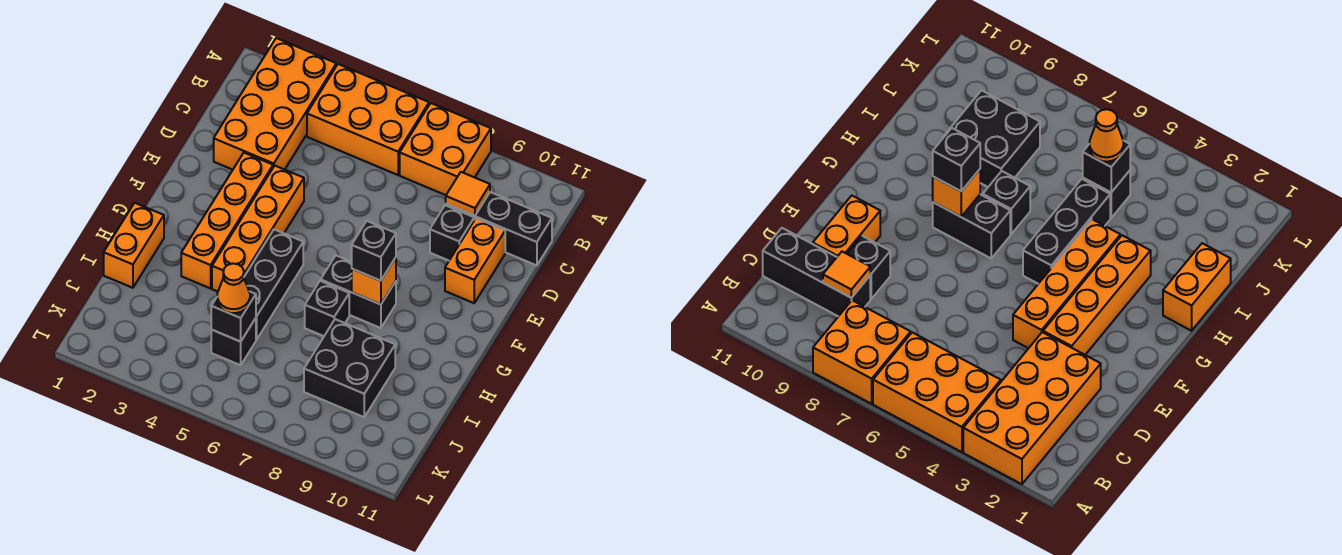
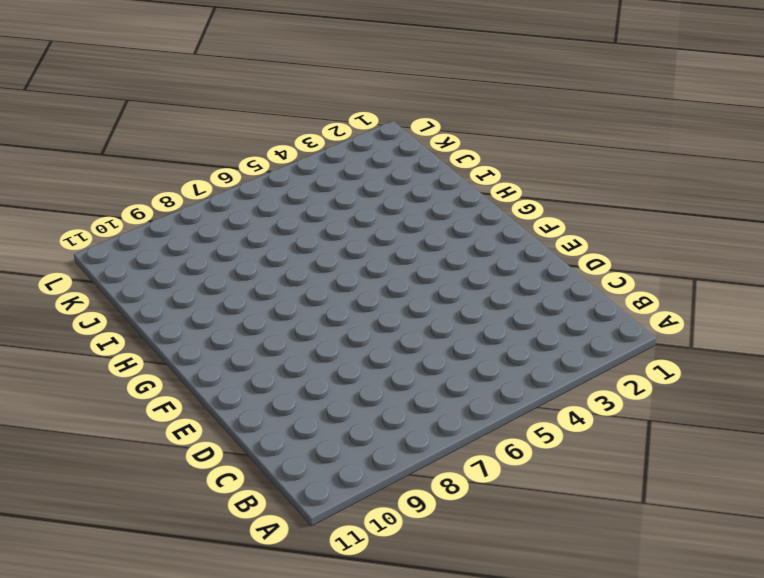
none -> orange brick A2:D3 level 1
none -> orange brick A4:B6 level 1
none -> orange brick A7:B8 level 1

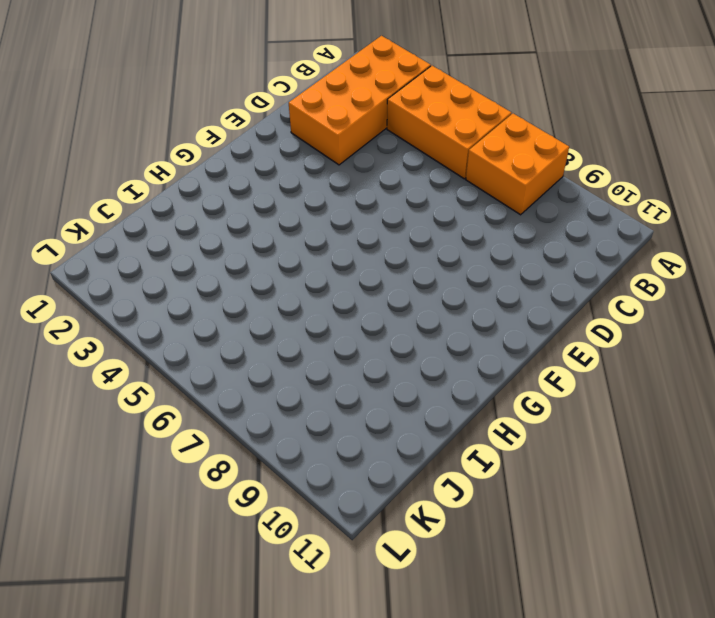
none -> black brick C9:C11 level 1
none -> black brick D9 level 1
none -> orange brick D10:E10 level 1

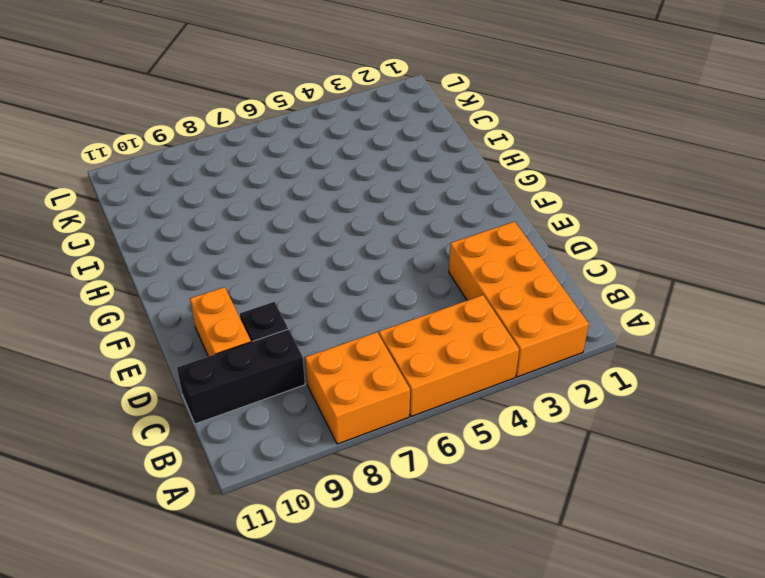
none -> orange brick E3:H3 level 1
none -> orange brick E4:H4 level 1
none -> black brick G5:I5 level 1

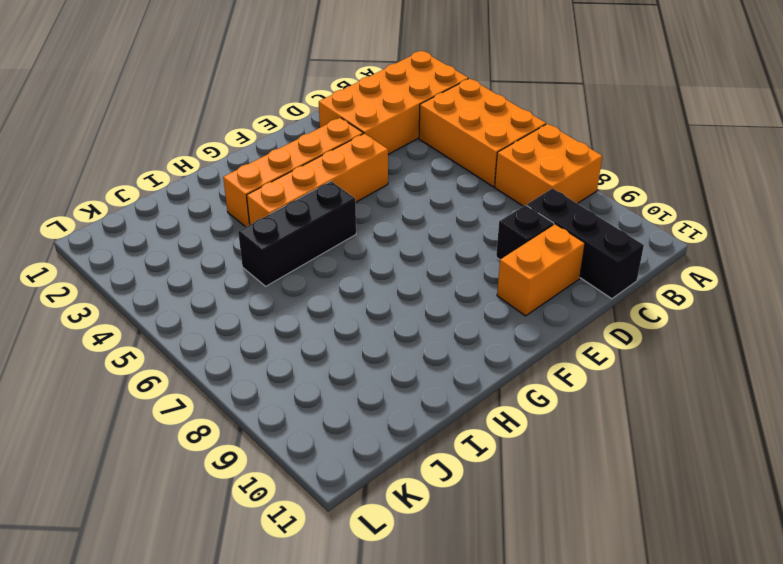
none -> black brick G7:G8 level 1
none -> orange brick H1:I1 level 1
none -> black brick H7 level 1

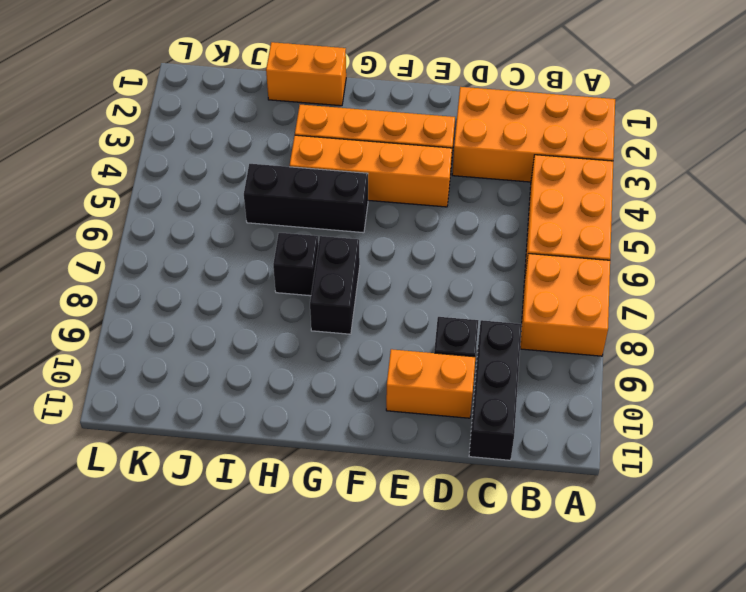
none -> black brick I8:J9 level 1
none -> black brick J5 level 1
none -> orange tile C9 level 2

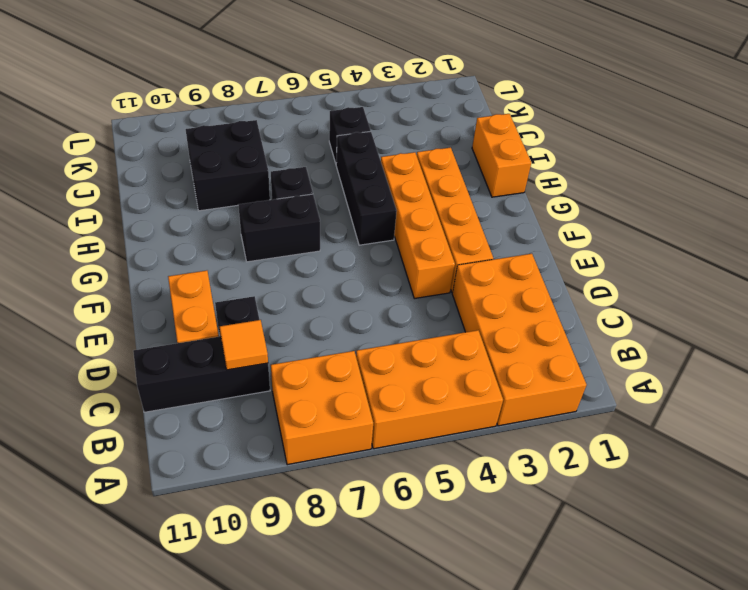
none -> orange brick G8 level 2
none -> black brick J5 level 2
none -> black brick G8 level 3

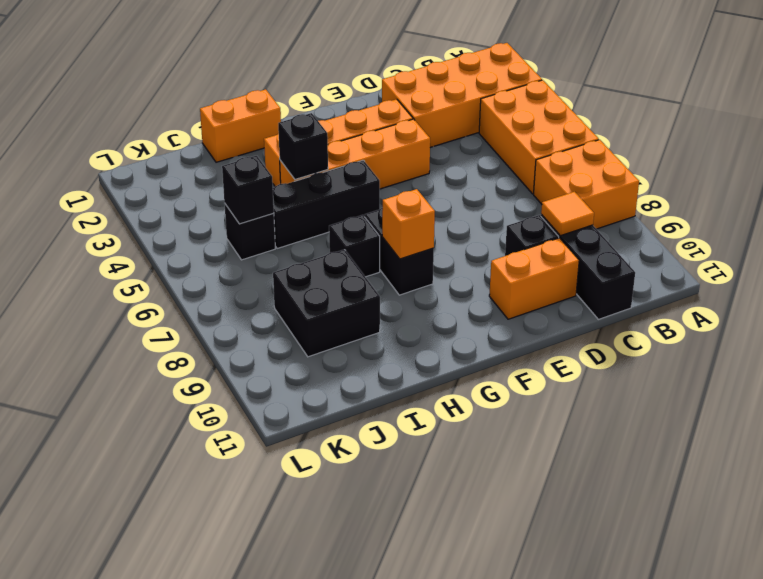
black brick H4 level 2 -> black brick G8 level 3
none -> orange cone J5 level 3

